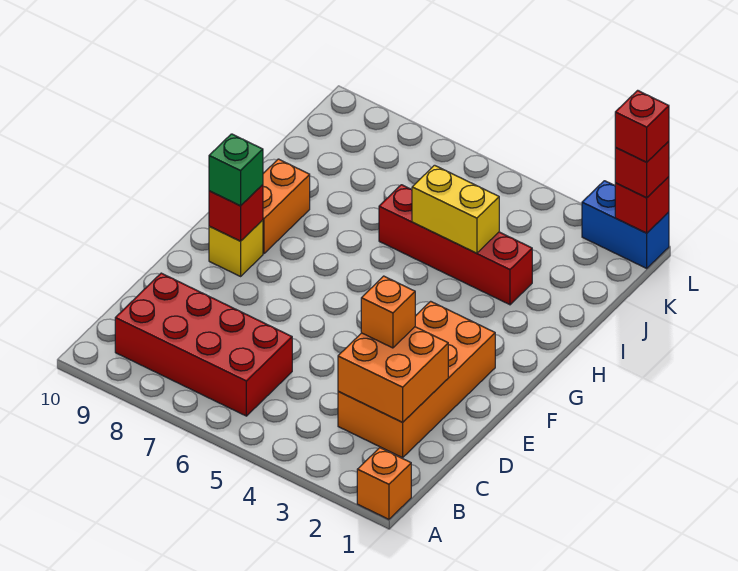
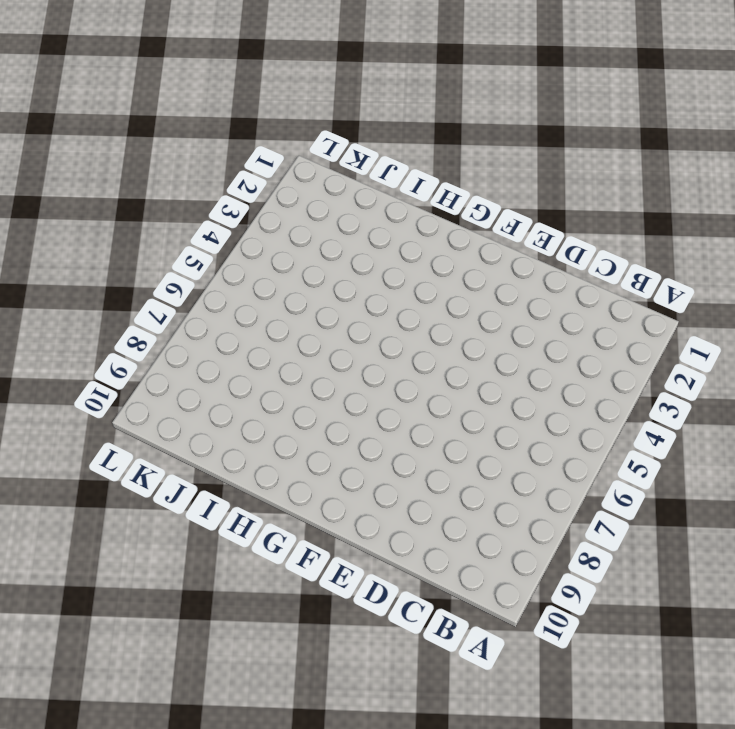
none -> orange brick A1 level 1
none -> red brick B6:C9 level 1
none -> orange brick C2:F3 level 1

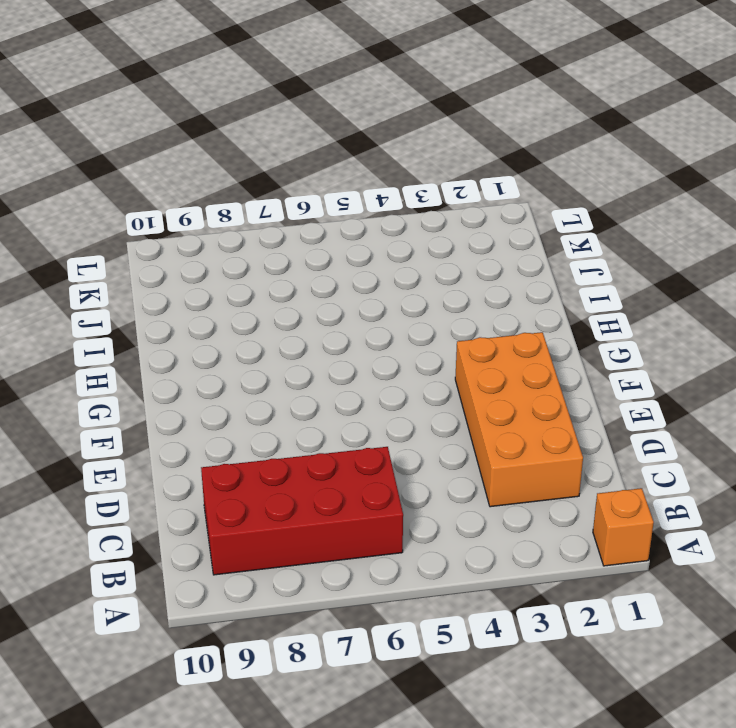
none -> yellow brick F9 level 1
none -> orange brick G9:H9 level 1
none -> red brick I3:I6 level 1

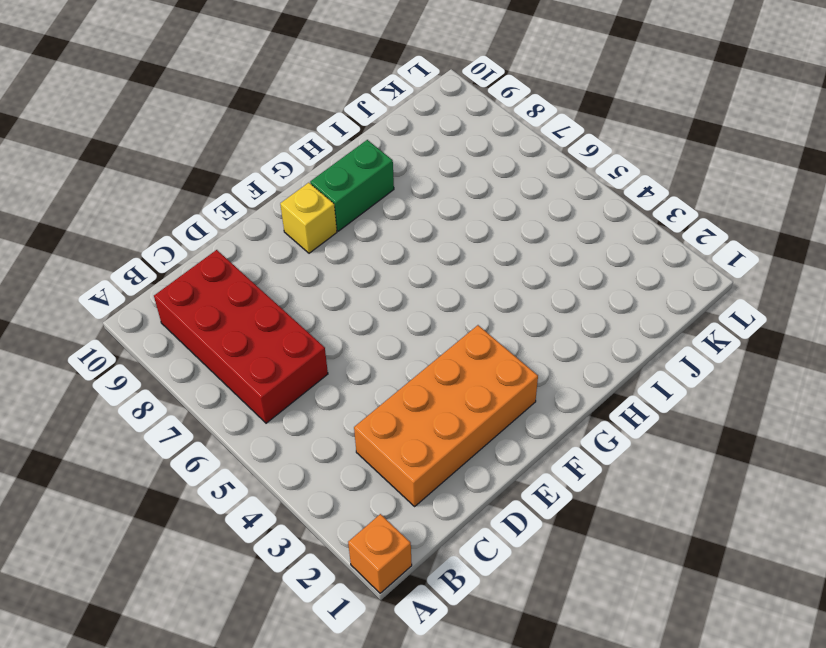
green brick G9:H9 level 1 -> orange brick G9:H9 level 1
none -> red brick I3:I6 level 1
none -> blue brick L1:L2 level 1
none -> orange brick C2:D3 level 2

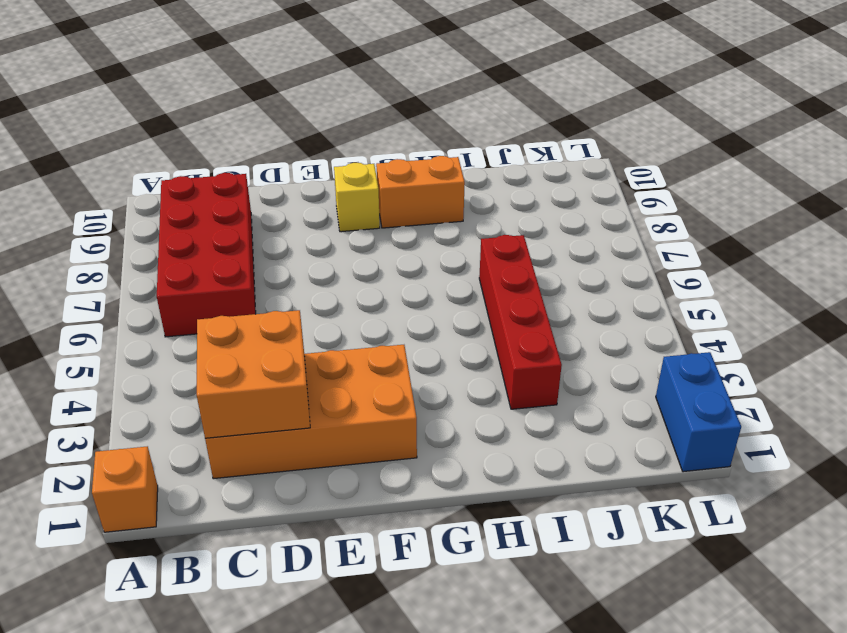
none -> red brick F9 level 2
none -> yellow brick I4:I5 level 2
none -> red brick L1 level 2

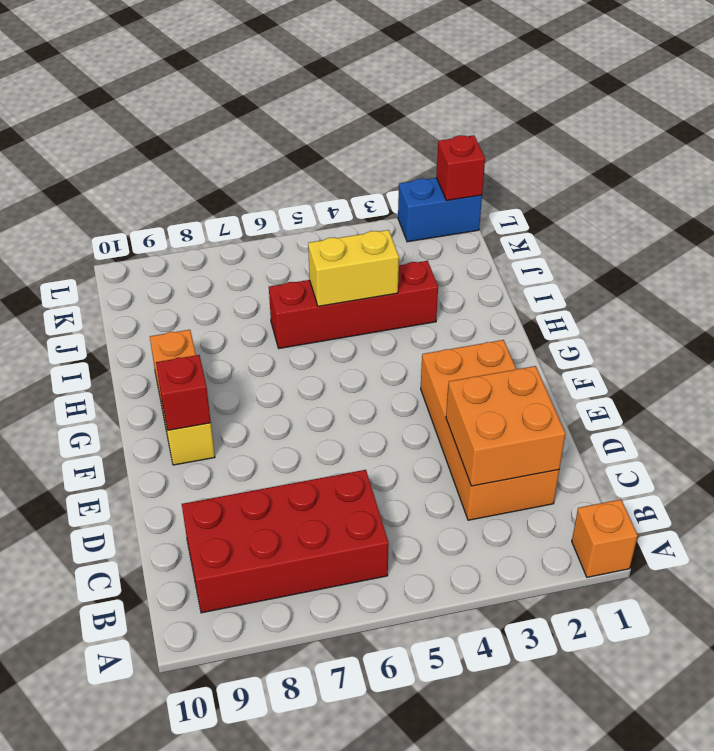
none -> orange brick D3 level 3
none -> green brick F9 level 3
none -> red brick L1 level 3

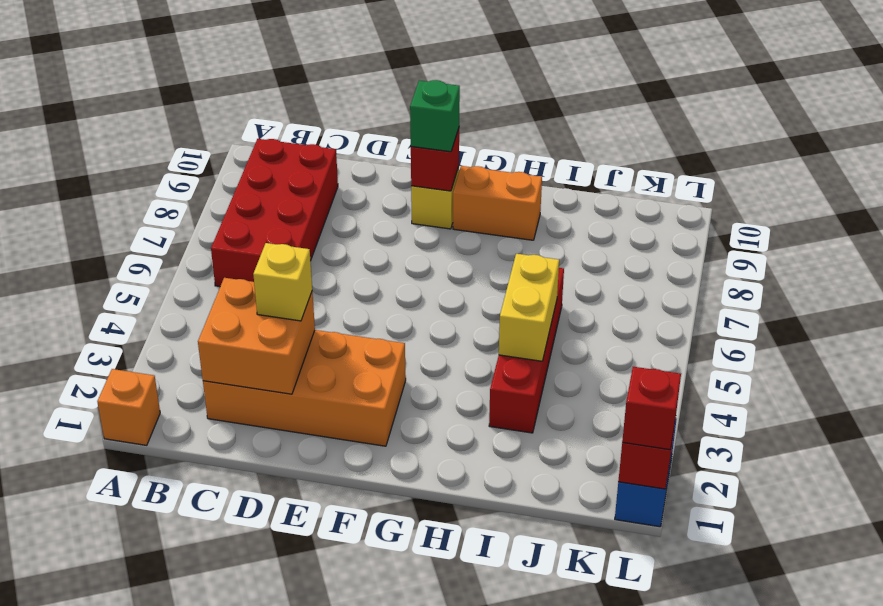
yellow brick D3 level 3 -> orange brick D3 level 3
none -> red brick L1 level 4

